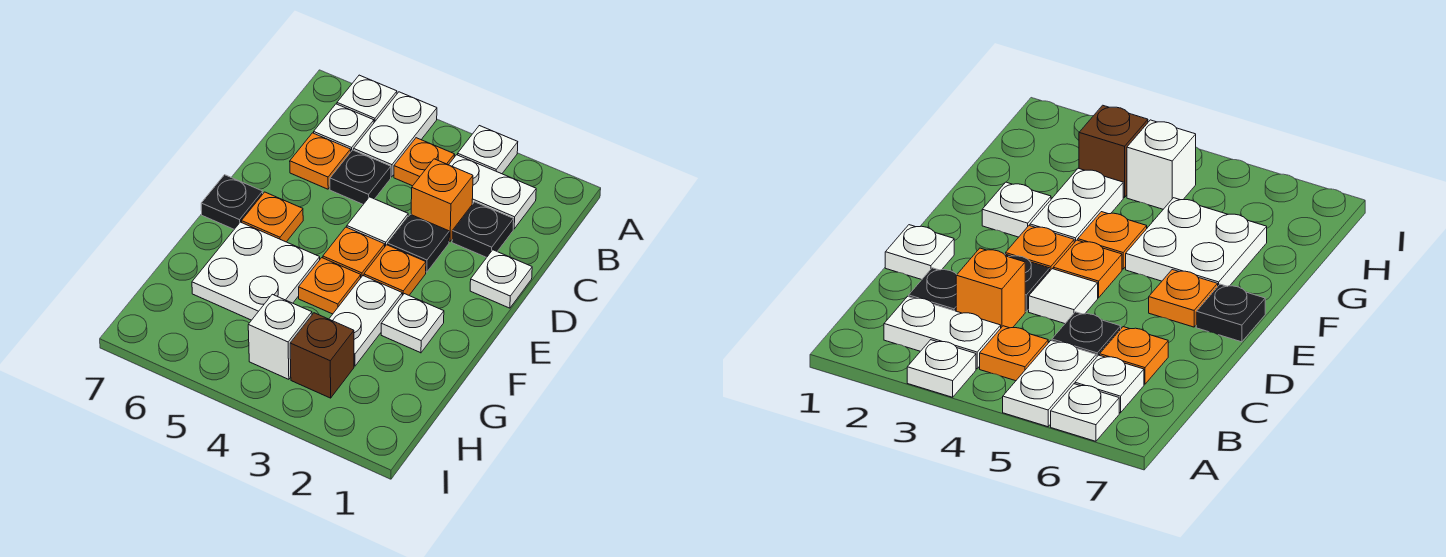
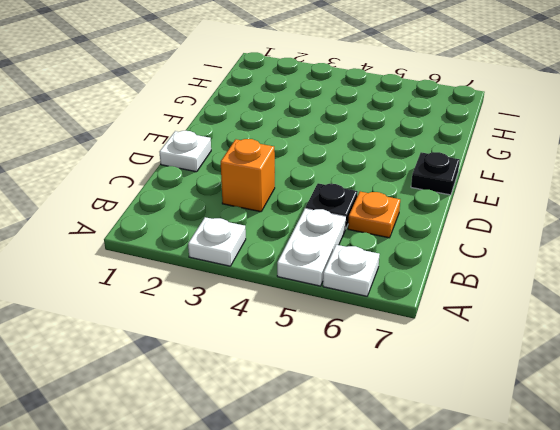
none -> white plate B2:B3 level 1
none -> orange plate B4 level 1
none -> white plate B6 level 1

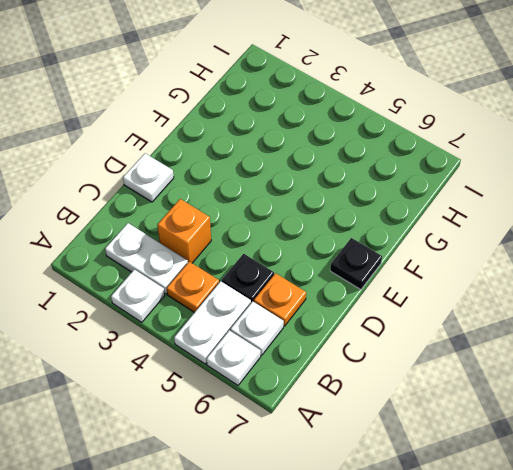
none -> black plate C2 level 1
none -> black plate D3 level 1
none -> white tile D4 level 1

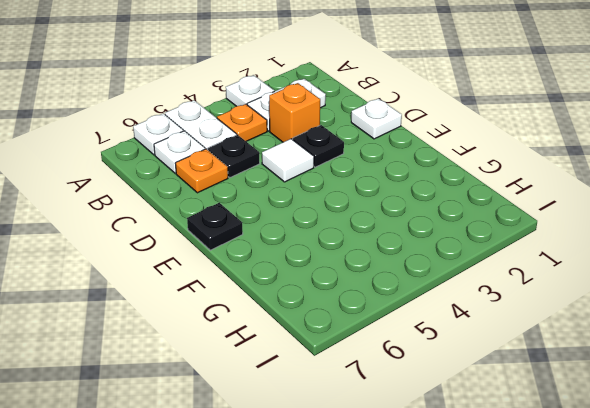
none -> black plate C2 level 1
none -> orange plate E3 level 1
none -> orange plate E4 level 1

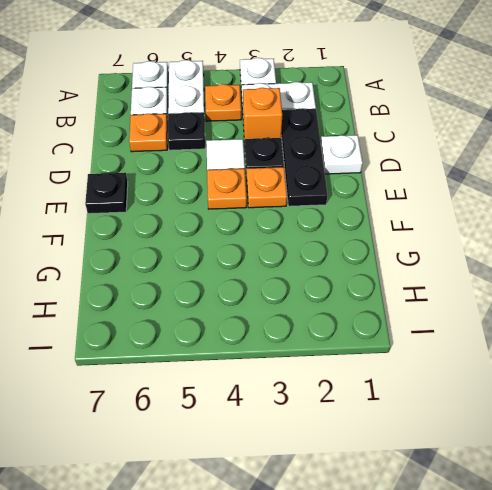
black plate C2:E2 level 1 -> black plate C2 level 1
none -> orange plate E6 level 1
none -> white plate F2 level 1
none -> white plate F3:G3 level 1

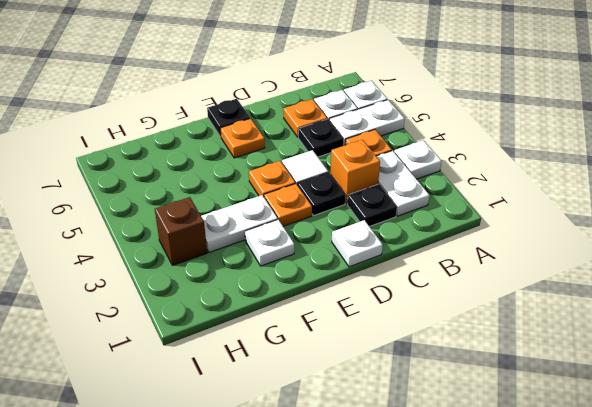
none -> orange plate F4 level 1
none -> white plate F5:G6 level 1
none -> white brick H4 level 1

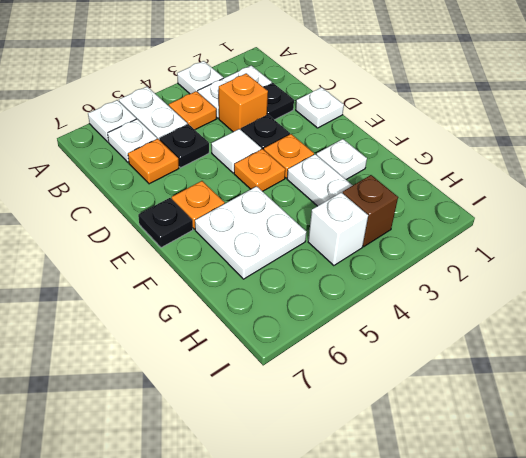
none -> orange plate F4 level 1

